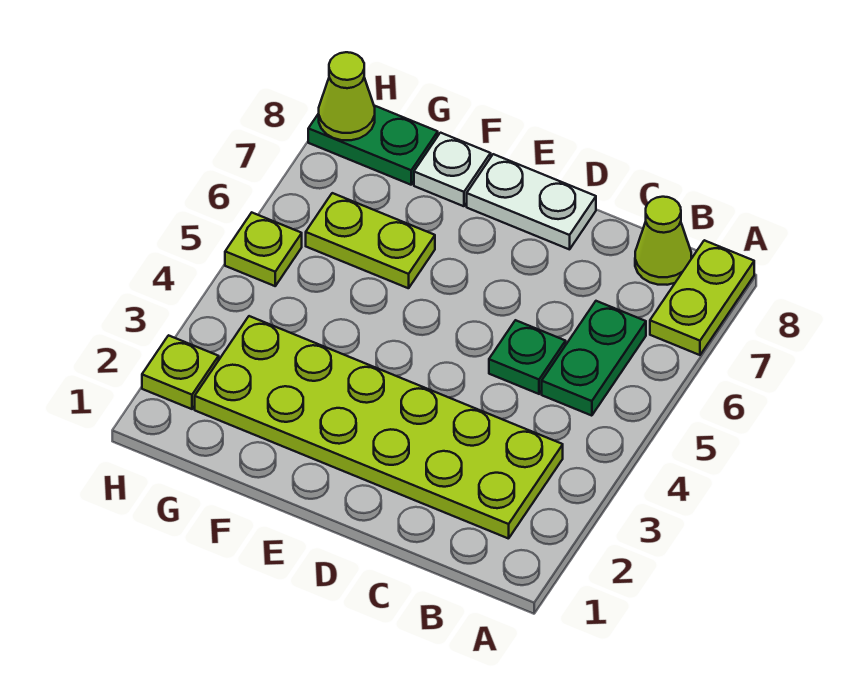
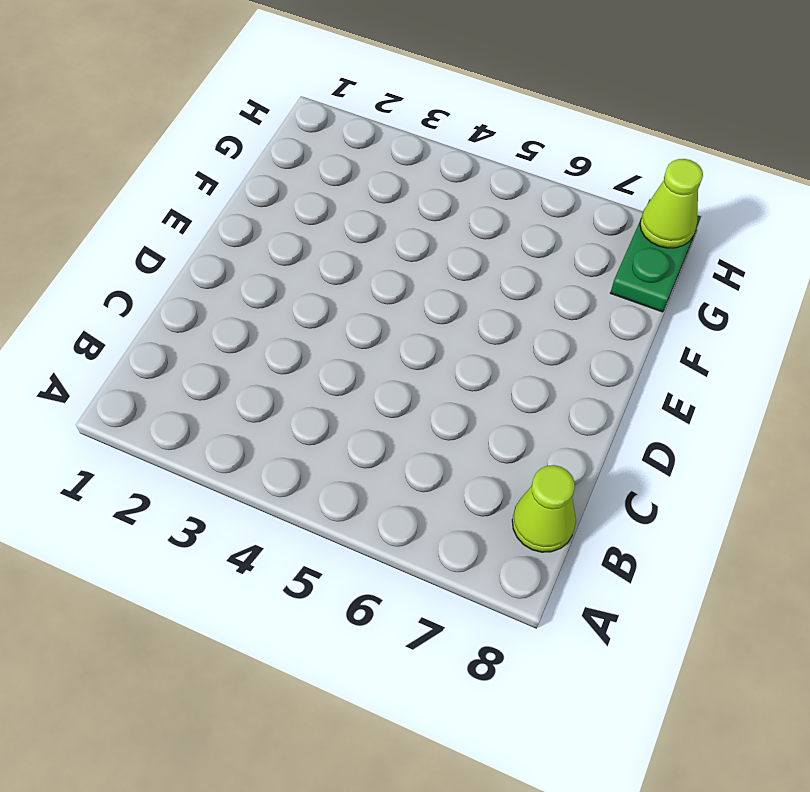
none -> lime plate A7:A8 level 1
none -> lime plate B2:G3 level 1
none -> green plate B5:B6 level 1

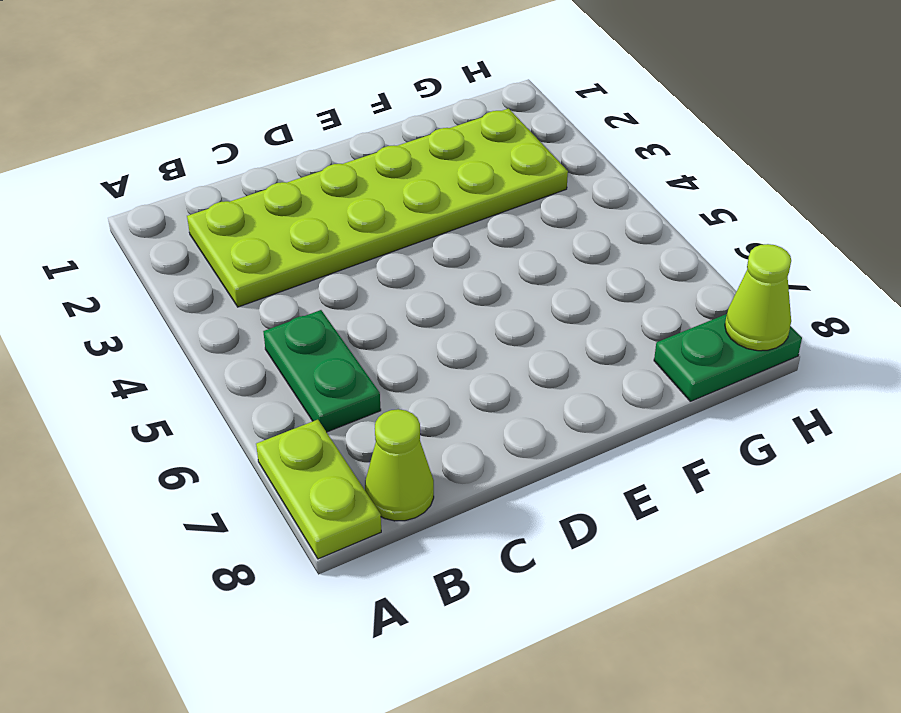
none -> green plate C5 level 1
none -> white plate D8:E8 level 1
none -> lime plate F6:G6 level 1

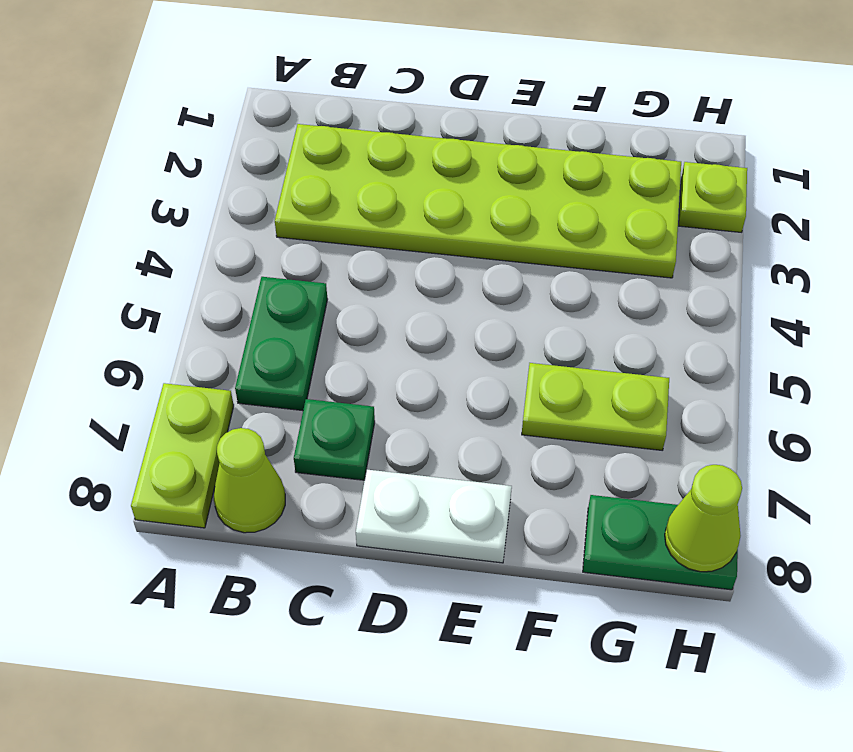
green plate C7 level 1 -> green plate C5 level 1
none -> white plate F8 level 1
none -> lime plate H5 level 1

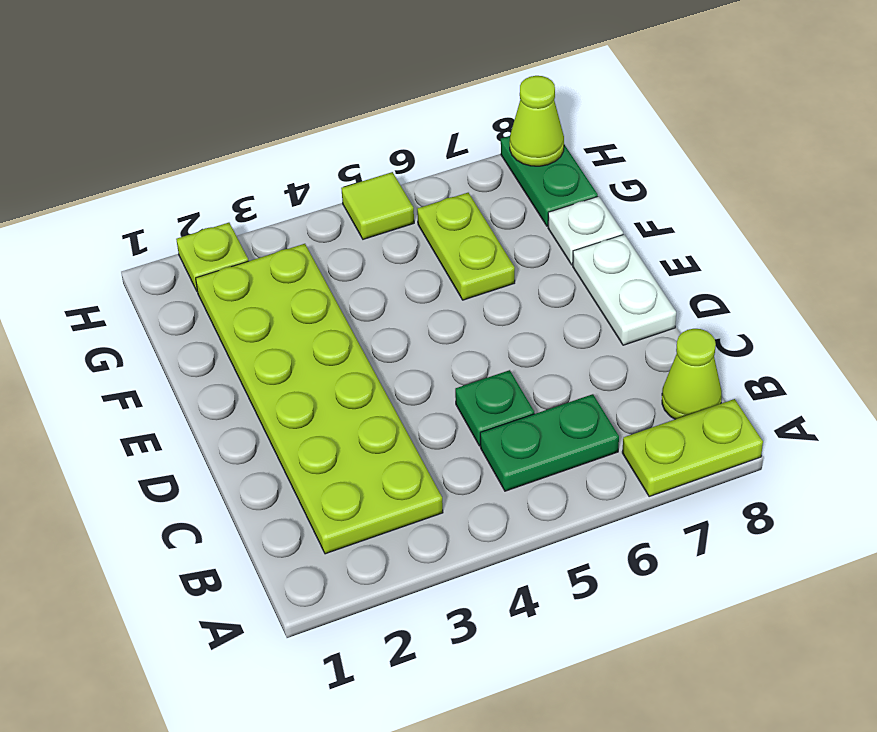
lime tile H5 level 1 -> lime plate H5 level 1

